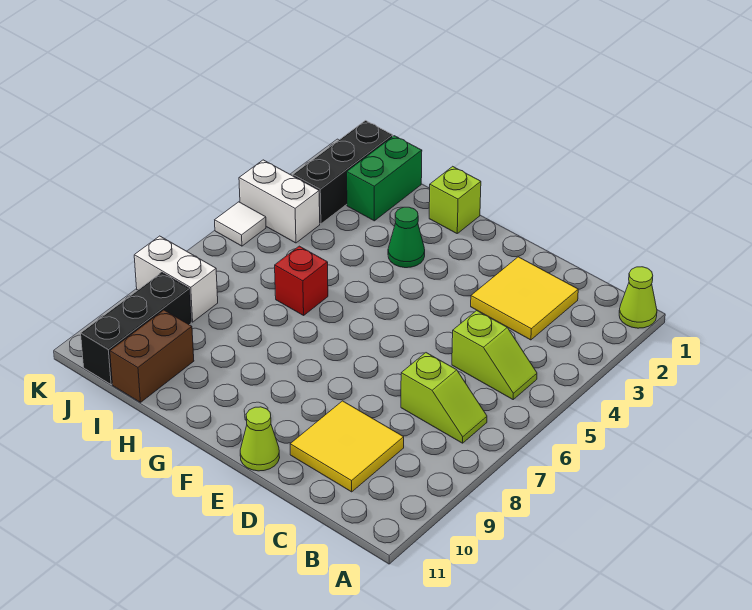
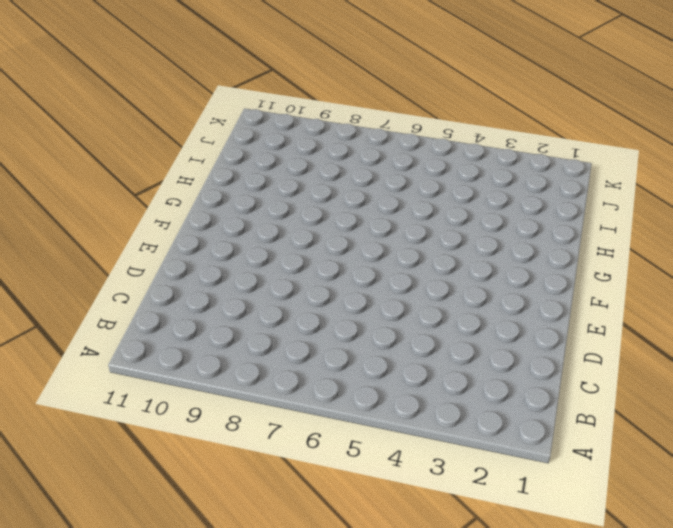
none -> lime cone A1 level 1
none -> lime slope B5:C5 level 1 top C
none -> lime slope B7:C7 level 1 top C

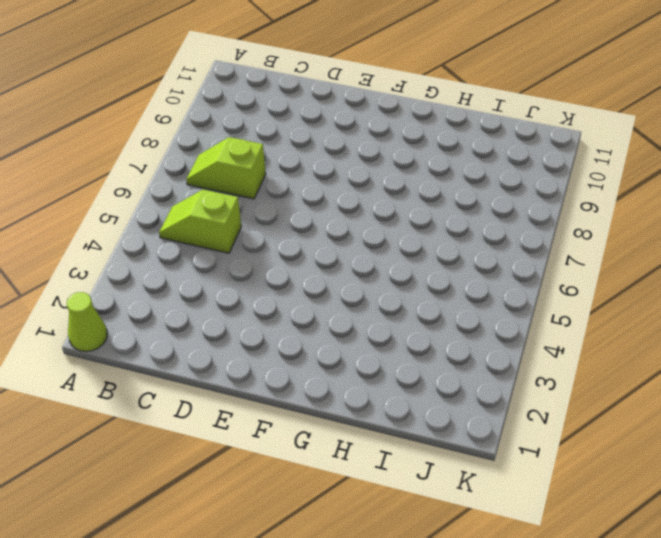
none -> yellow tile C2:D3 level 1
none -> yellow tile C9:D10 level 1
none -> lime cone E11 level 1

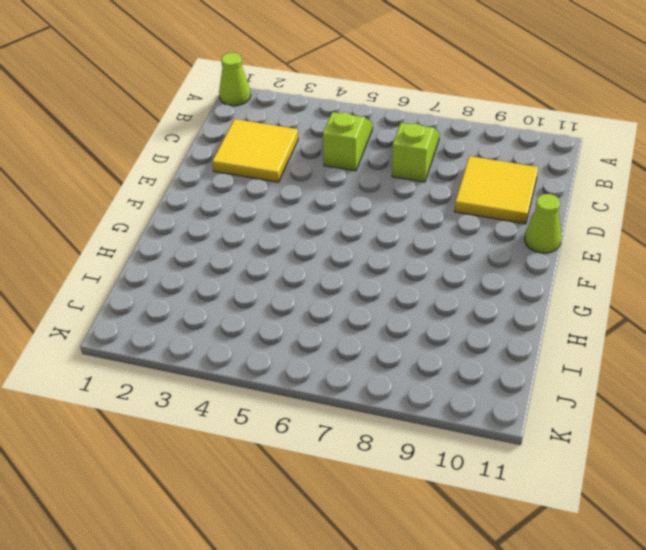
none -> lime brick G1 level 1
none -> green cone G3 level 1
none -> red brick H6 level 1

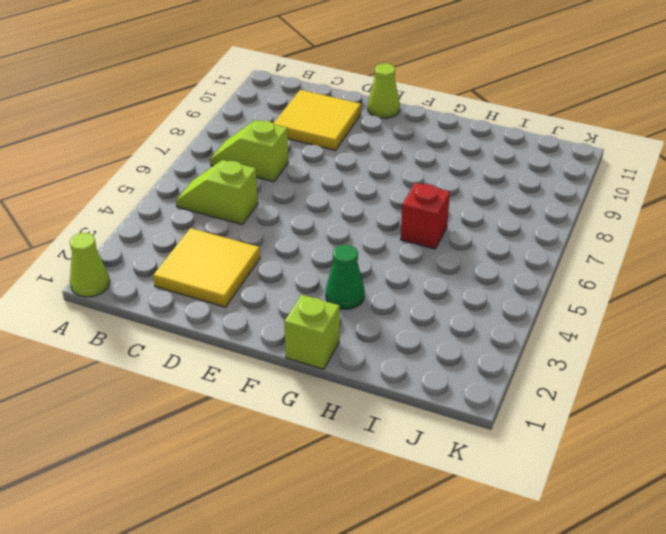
none -> green brick I1:I2 level 1
none -> brown brick I10:I11 level 1
none -> black brick J1:J3 level 1

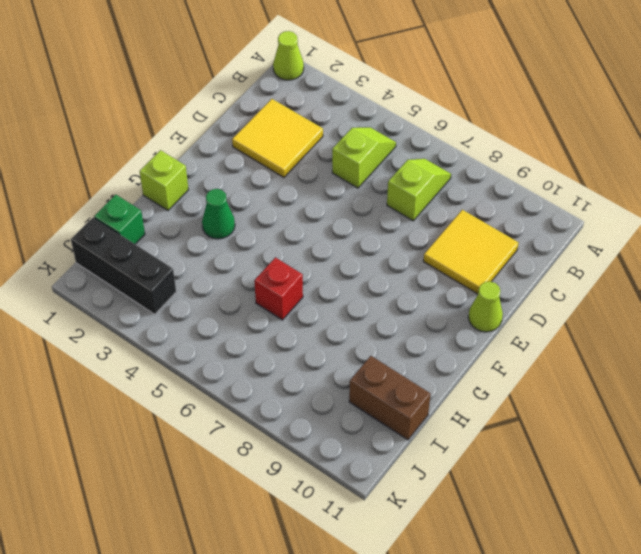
green brick I1 level 1 -> green brick I1:I2 level 1
none -> white brick J4:K4 level 1
none -> white brick J8:K8 level 1
none -> black brick J9:J11 level 1

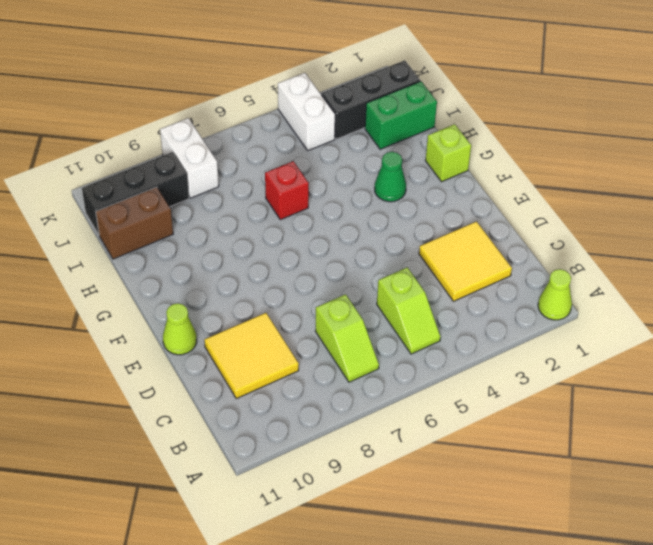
none -> white tile K5 level 1

